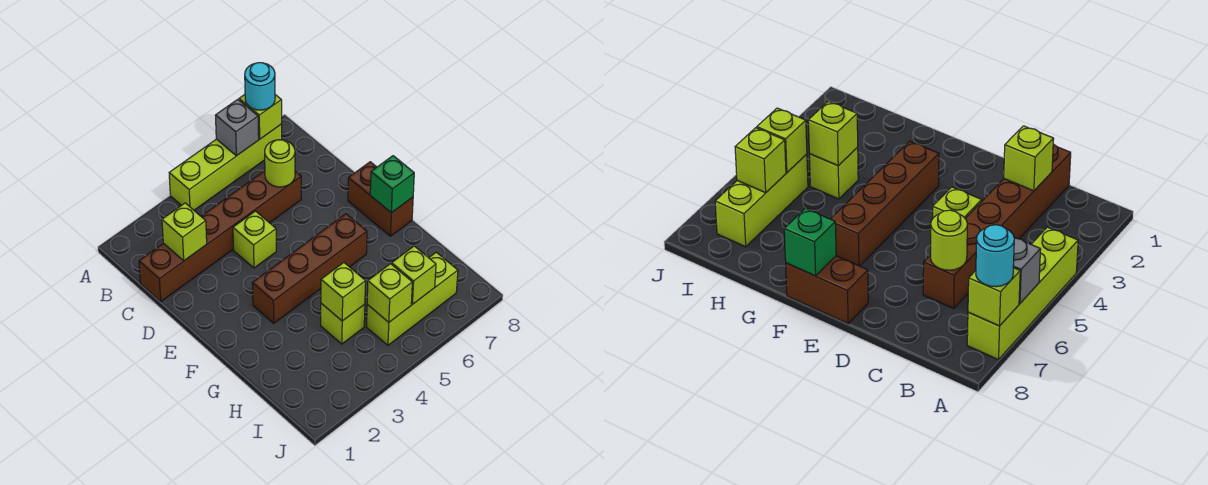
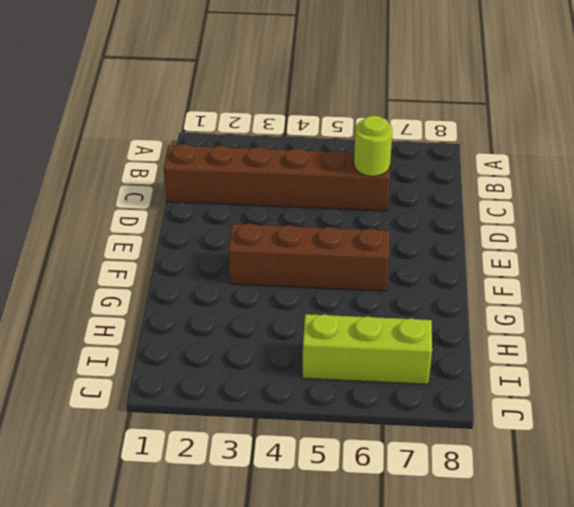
none -> lime brick A4:A7 level 1
none -> lime brick D4 level 1
none -> brown brick E8:F8 level 1

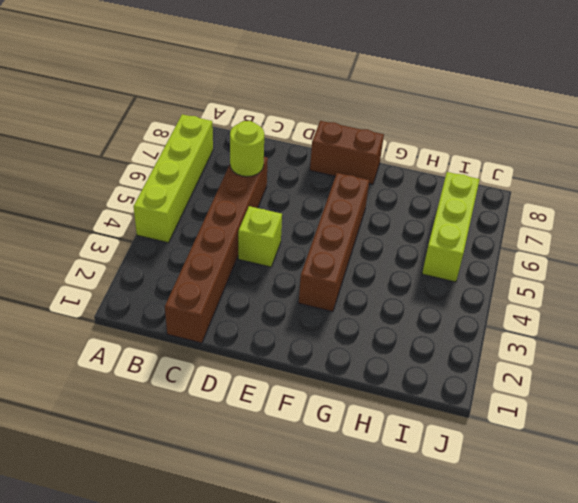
none -> lime brick H4 level 1
none -> grey brick A6 level 2
none -> lime brick A7 level 2

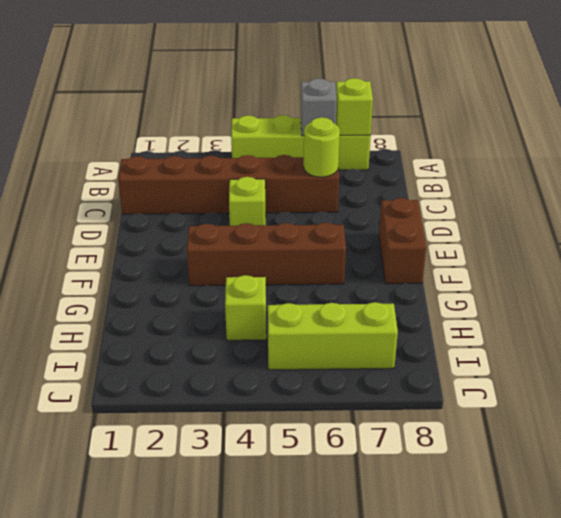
none -> lime brick C2 level 2
none -> green brick F8 level 2
none -> lime brick H4 level 2

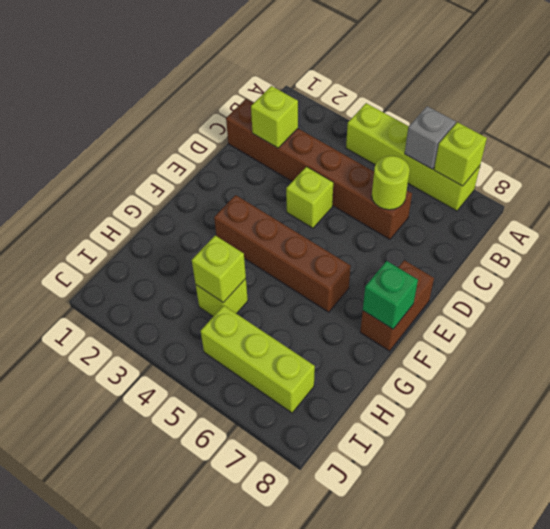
none -> lime brick I5 level 2
none -> lime brick I6 level 2
none -> cyan round brick A7 level 3

